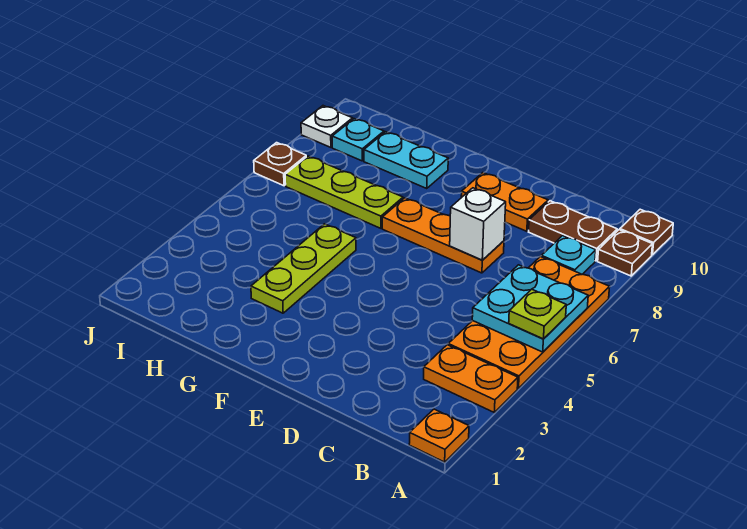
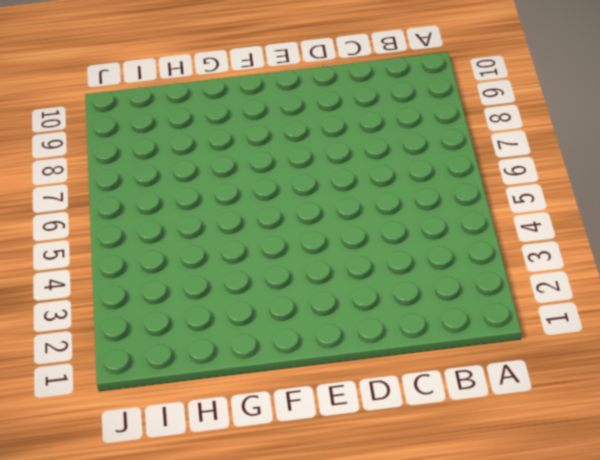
none -> orange plate A1 level 1
none -> orange plate A3:B3 level 1
none -> orange plate A4:B7 level 1

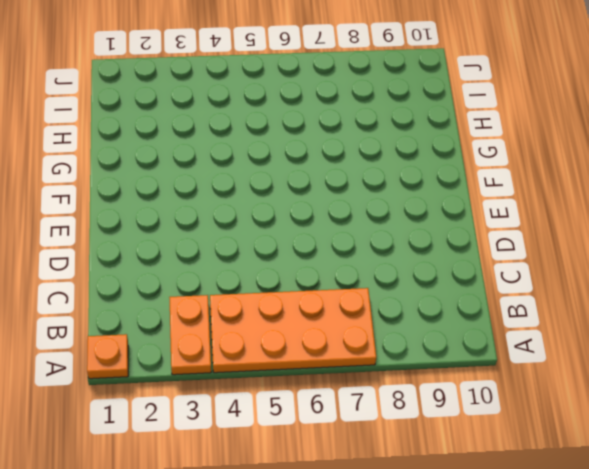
none -> brown plate A9 level 1
none -> brown plate A10 level 1
none -> cyan plate B8 level 1

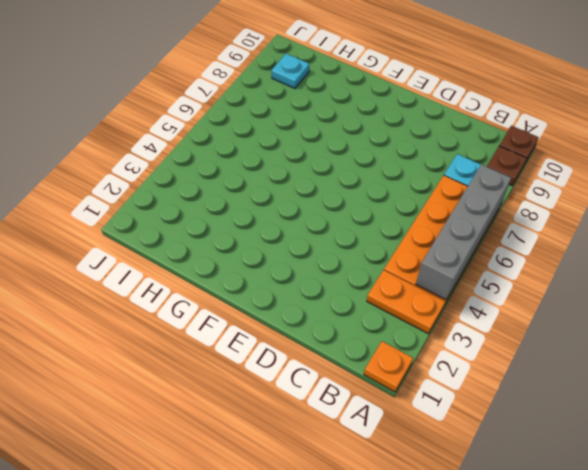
grey brick A4:A7 level 2 -> cyan plate A5:B6 level 2
none -> brown plate B9:C9 level 1
none -> orange plate D7:F7 level 1
none -> orange plate D9:E9 level 1

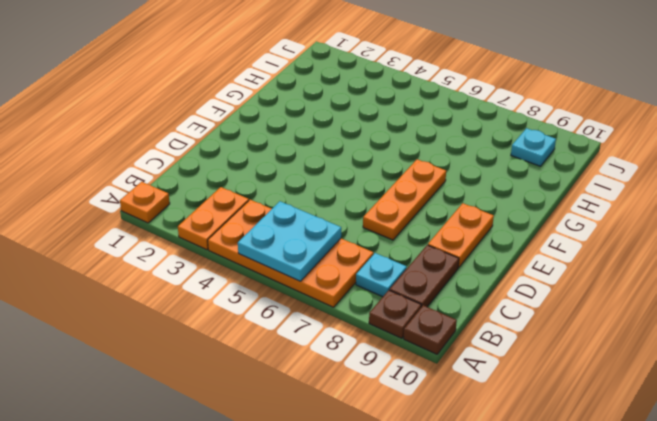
none -> lime plate G3:G5 level 1
none -> lime plate G7:I7 level 1
none -> cyan plate G9:H9 level 1

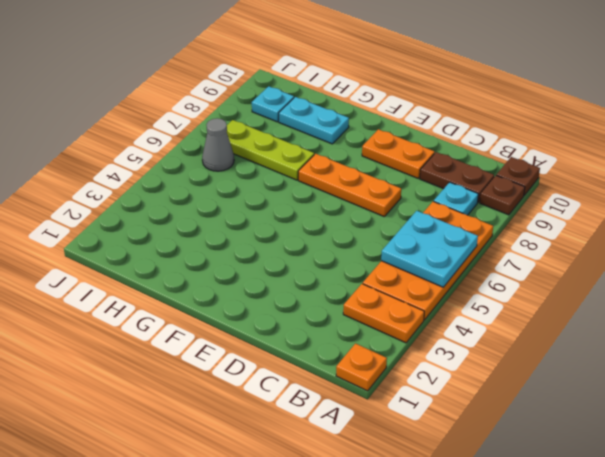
grey cone I6 level 1 -> none
none -> lime plate G3:G5 level 1
none -> brown plate J7 level 1
none -> white plate J9 level 1

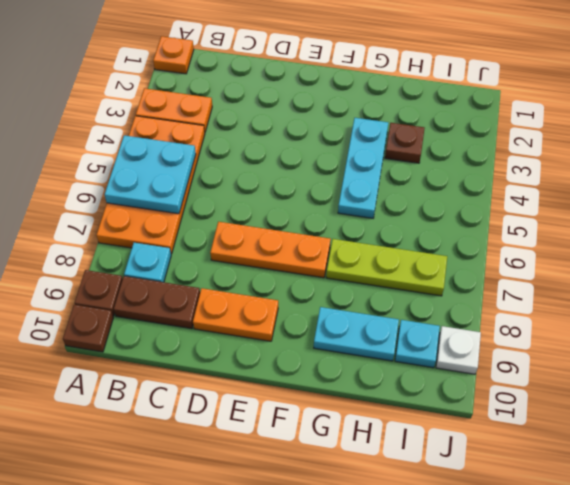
cyan plate G3:G5 level 1 -> lime plate G3:G5 level 1
brown plate H3 level 1 -> brown plate J7 level 1
none -> white brick D7 level 2
none -> lime plate A5 level 3

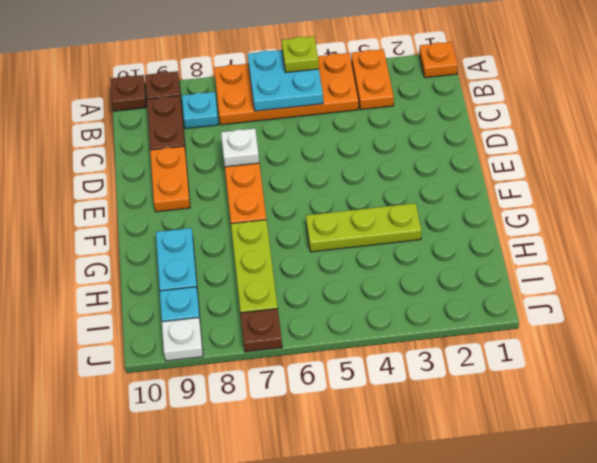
white plate D7 level 2 -> white brick D7 level 2

